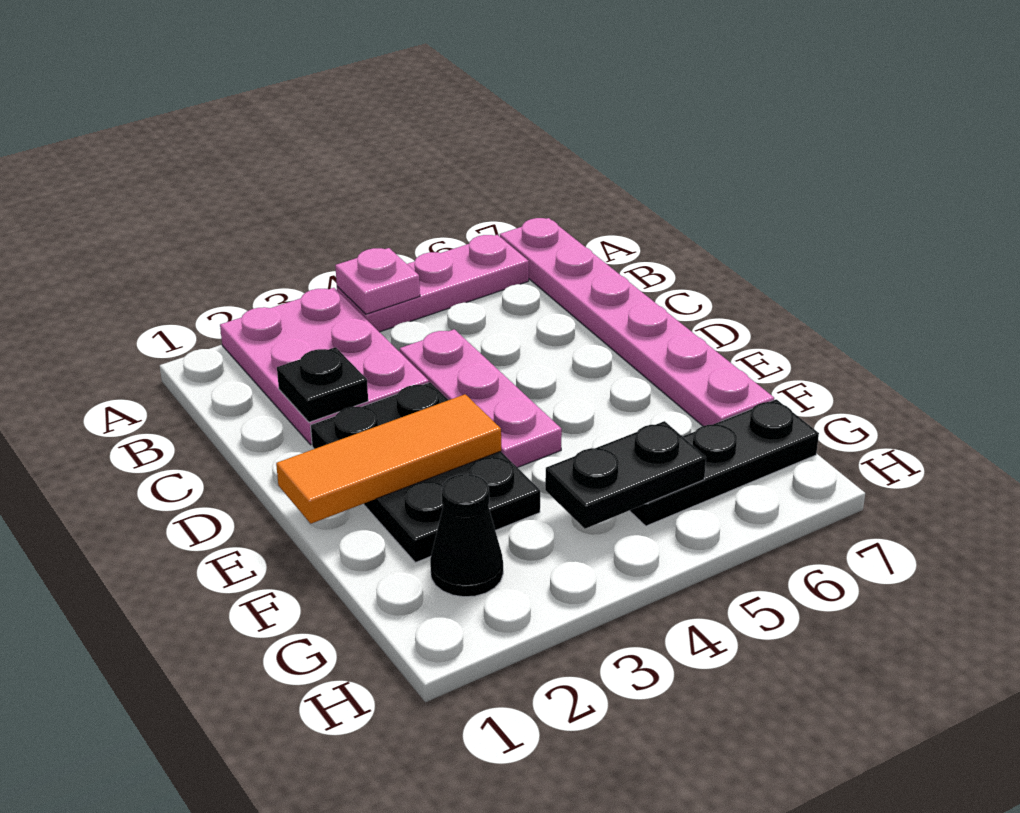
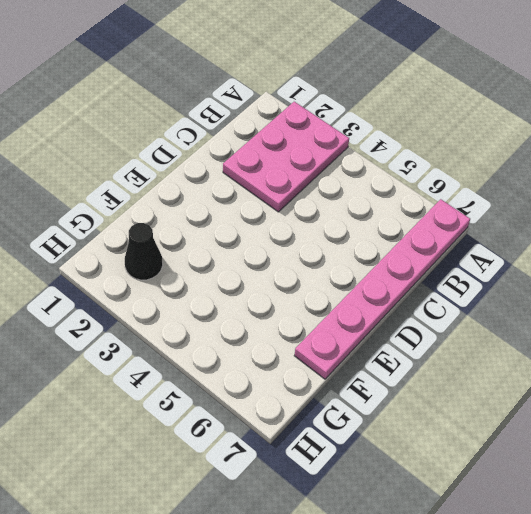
none -> pink plate A4:A6 level 1
none -> pink plate C4:E4 level 1

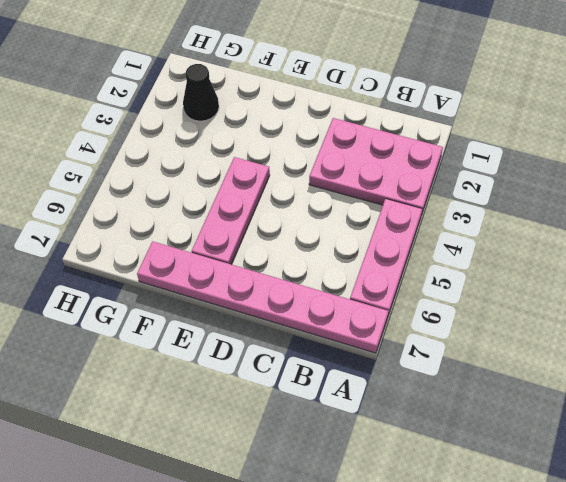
pink plate E4:E6 level 1 -> pink plate C4:E4 level 1
none -> black plate D2:F3 level 1
none -> black plate G5:G7 level 1

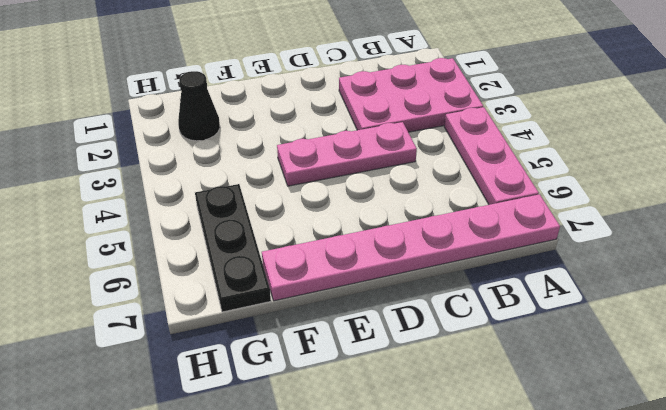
none -> black plate D2:F3 level 1
none -> pink plate A4 level 2

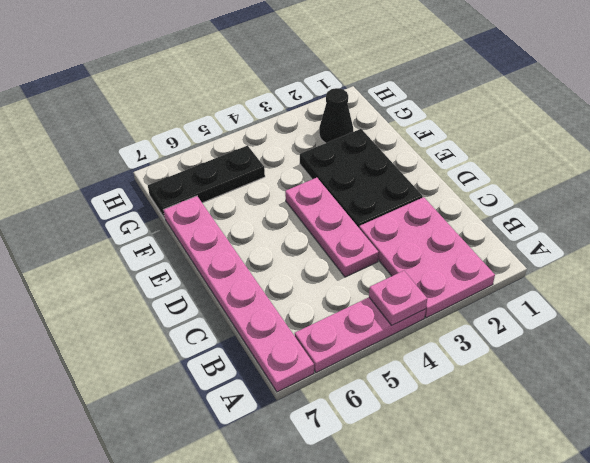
none -> black plate C2 level 2
none -> orange tile E1:E3 level 2

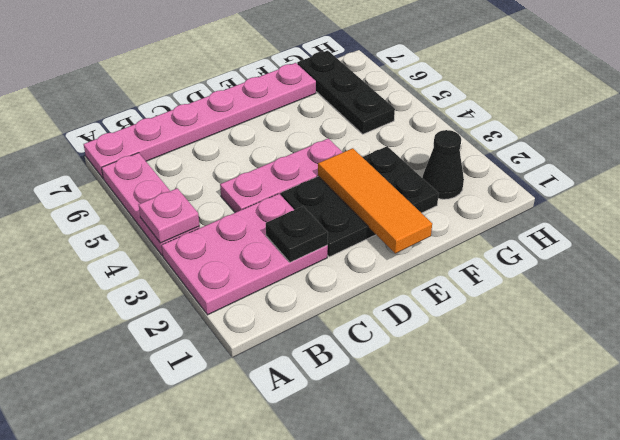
none -> black plate G4:G5 level 2

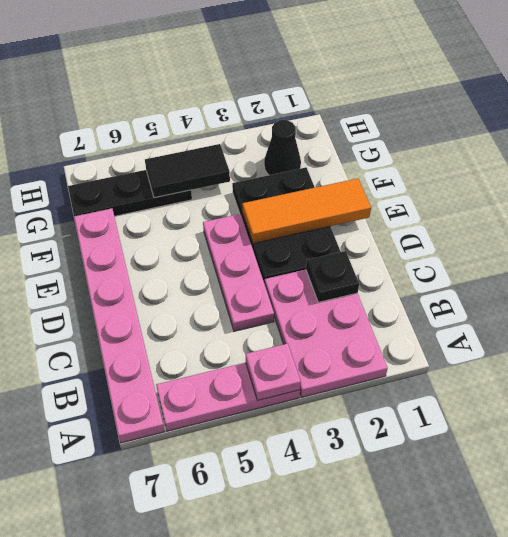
black tile G4:G5 level 2 -> black plate G4:G5 level 2

